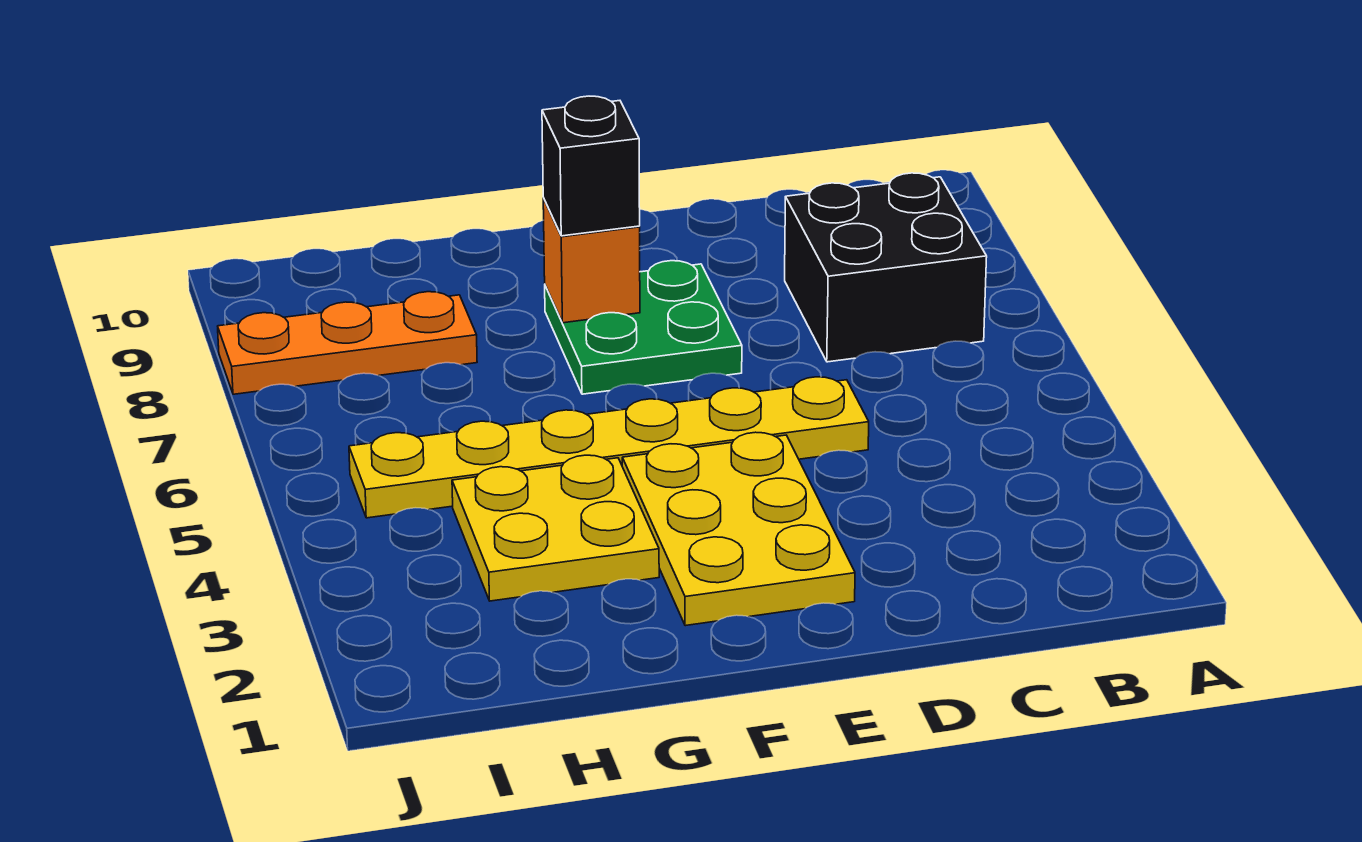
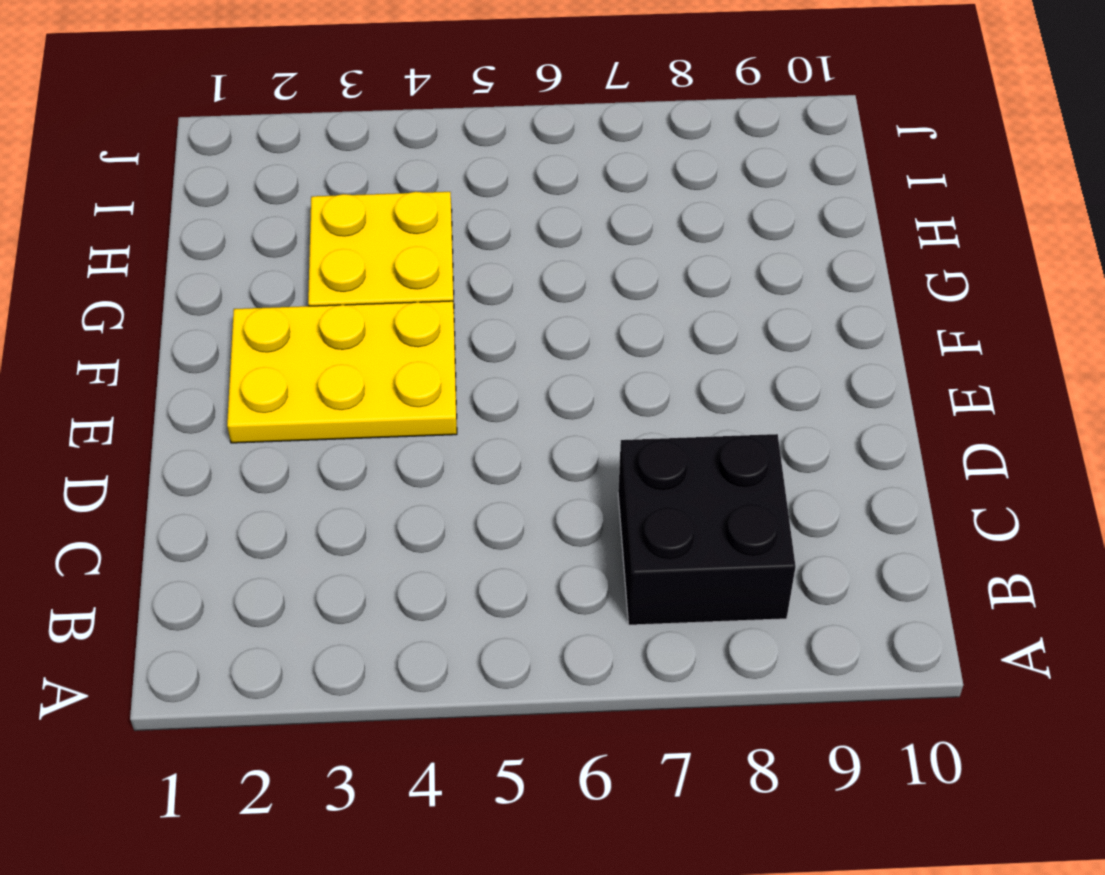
none -> yellow plate D5:I5 level 1
none -> green plate E7:F8 level 1

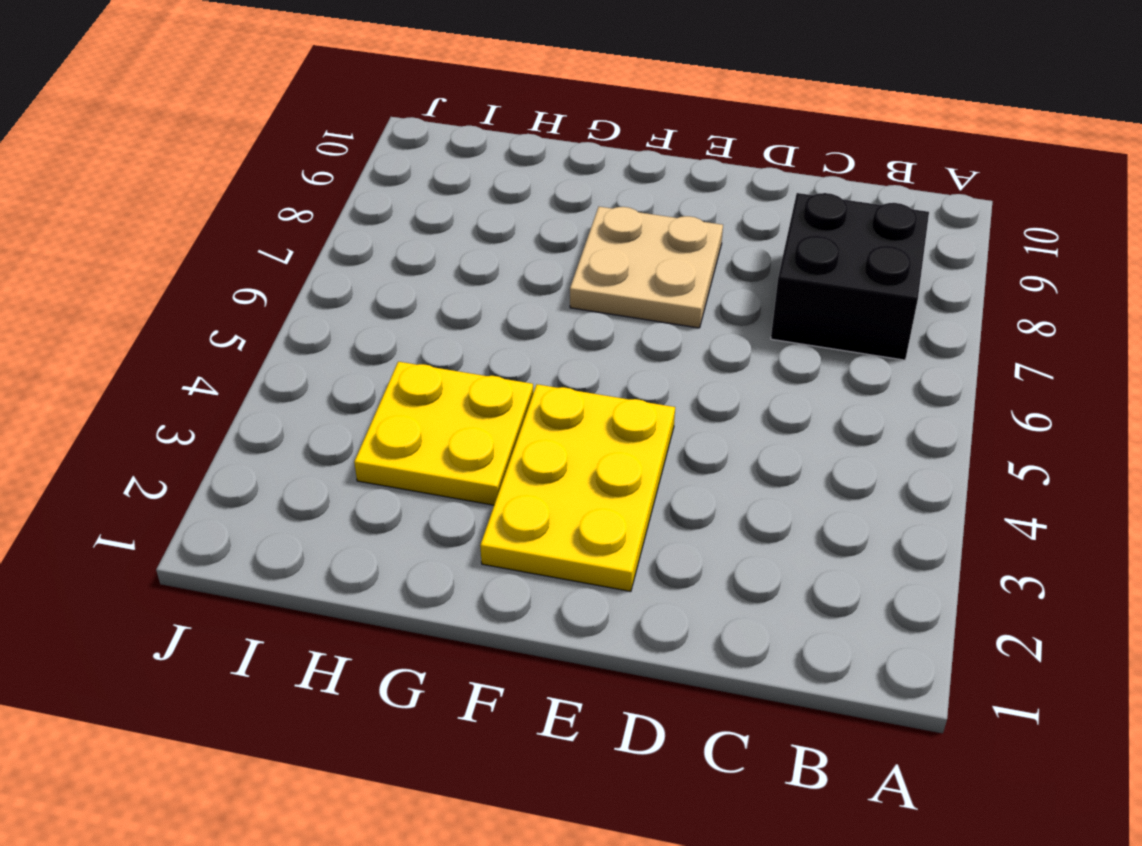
tan plate E7:F8 level 1 -> green plate E7:F8 level 1
none -> yellow plate D5:I5 level 1
none -> orange plate H8:J8 level 1

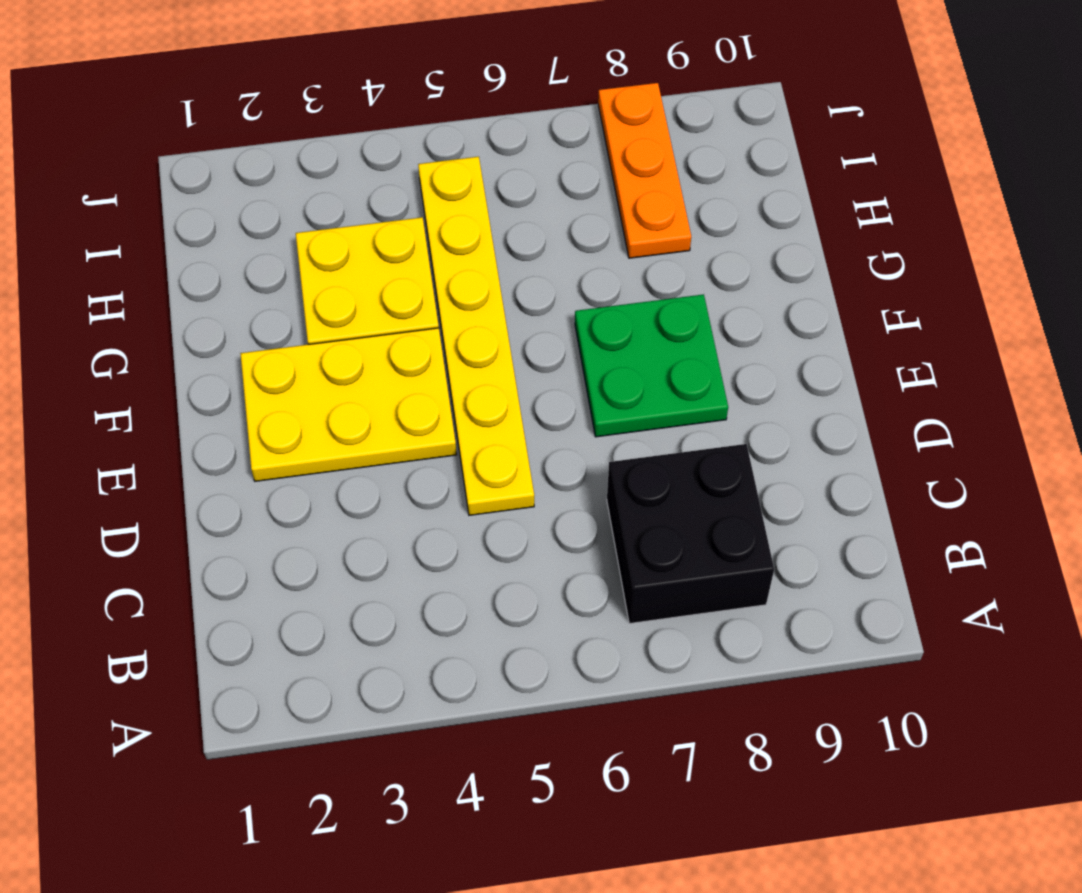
none -> orange brick F8 level 2
none -> black brick F8 level 3

